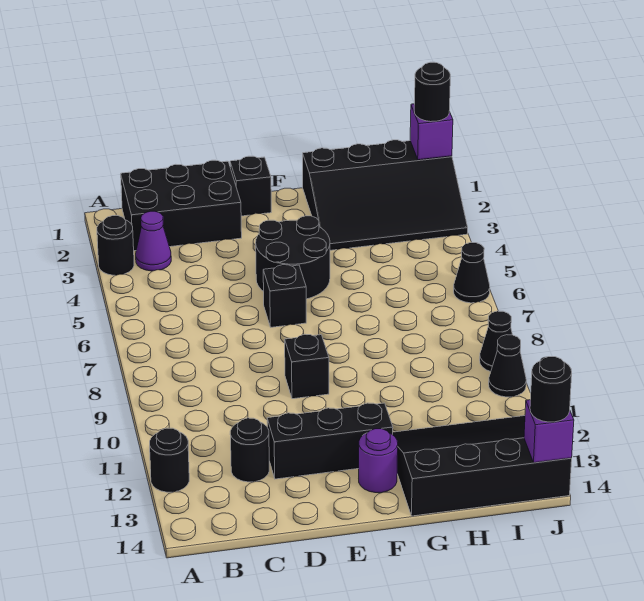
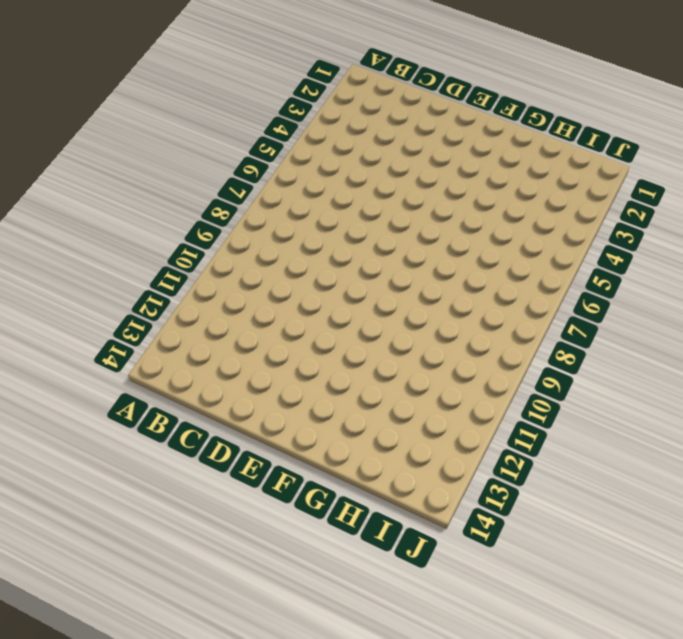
none -> black round brick A3 level 1
none -> black round brick A12 level 1
none -> black brick B1:D2 level 1

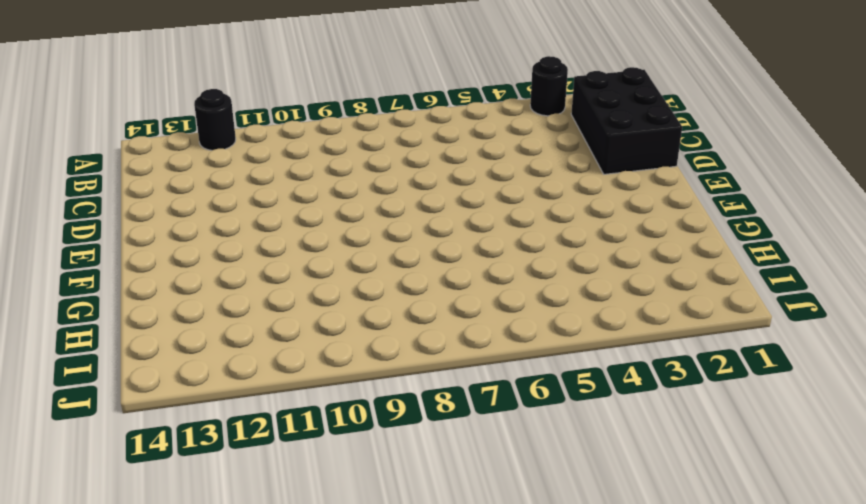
none -> purple cone B3 level 1
none -> black round brick C12 level 1
none -> black brick D12:F12 level 1

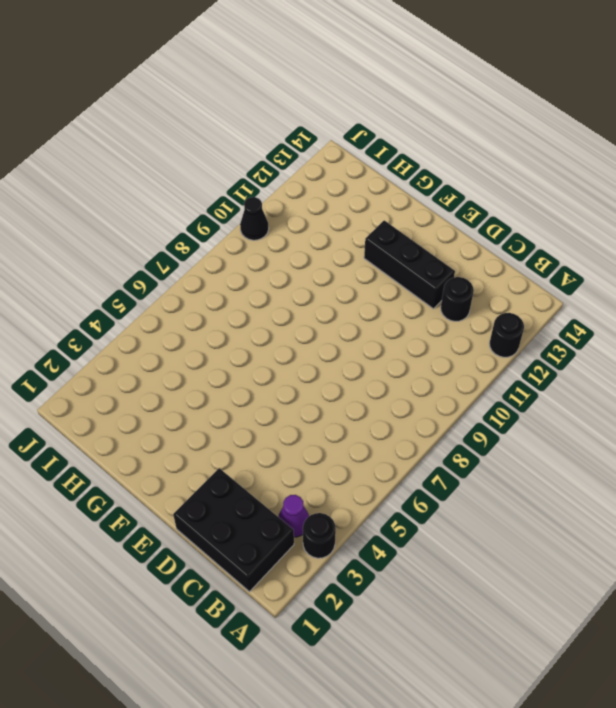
none -> black brick E1 level 1
none -> black round brick E4:F5 level 1
none -> black brick E6 level 1

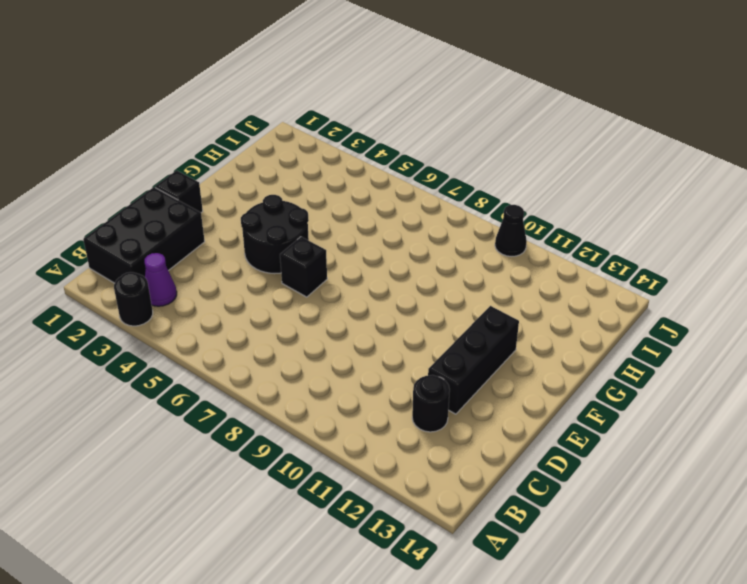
none -> black round brick A12 level 1
none -> black brick E9 level 1
none -> purple round brick F13 level 1

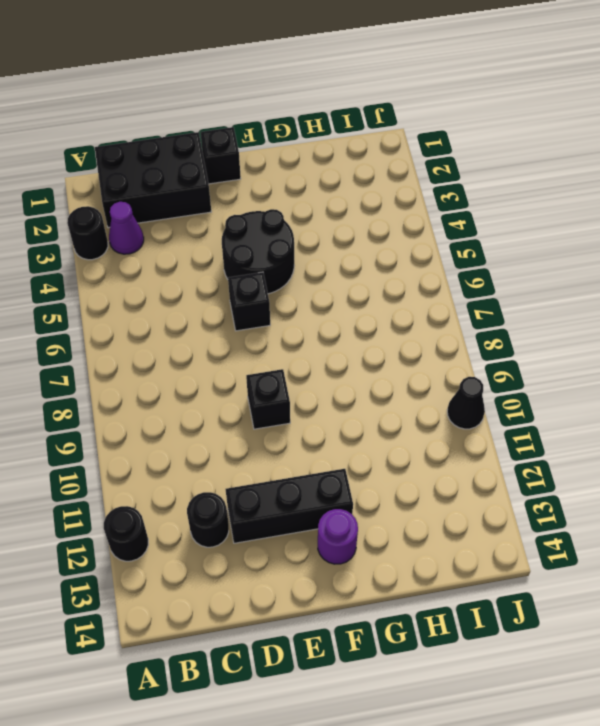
none -> black slope G1:J3 level 1 top 1
none -> black slope G12:J14 level 1 top 14
none -> black cone J6 level 1

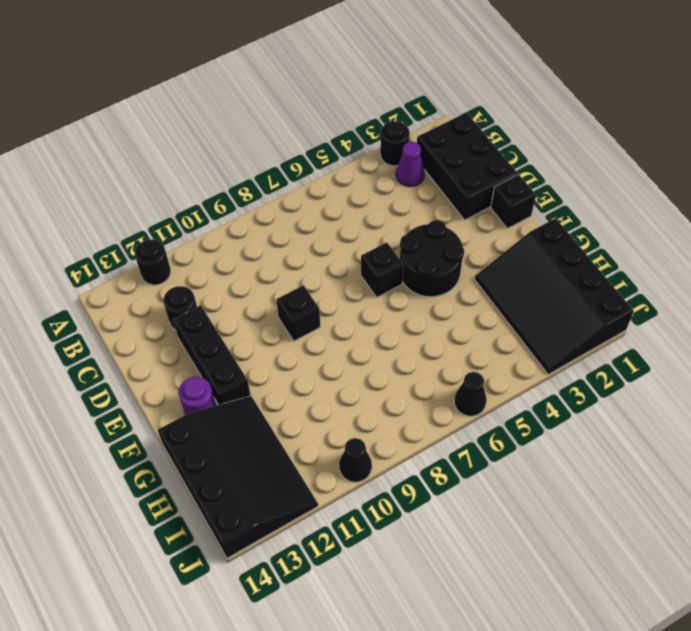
none -> black cone J9 level 1
none -> purple brick J1 level 2
none -> purple brick J14 level 2

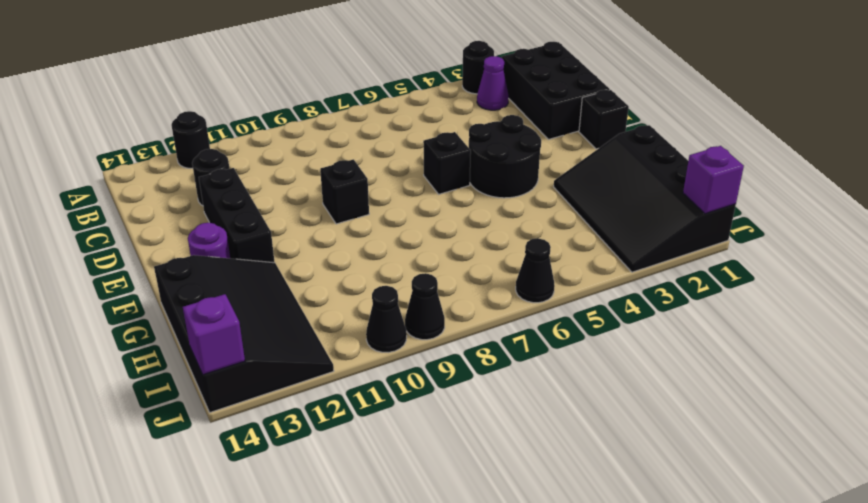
none -> black round brick J1 level 3
none -> black round brick J14 level 3

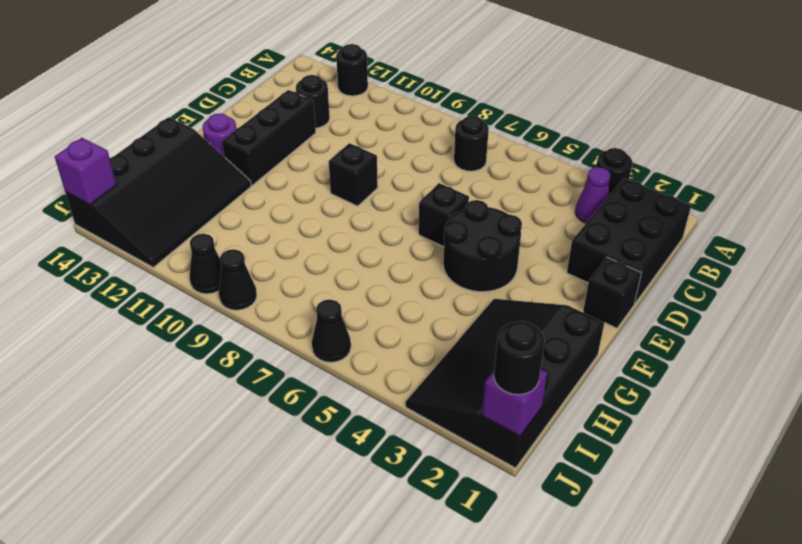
black round brick B7 level 1 -> black round brick J14 level 3

